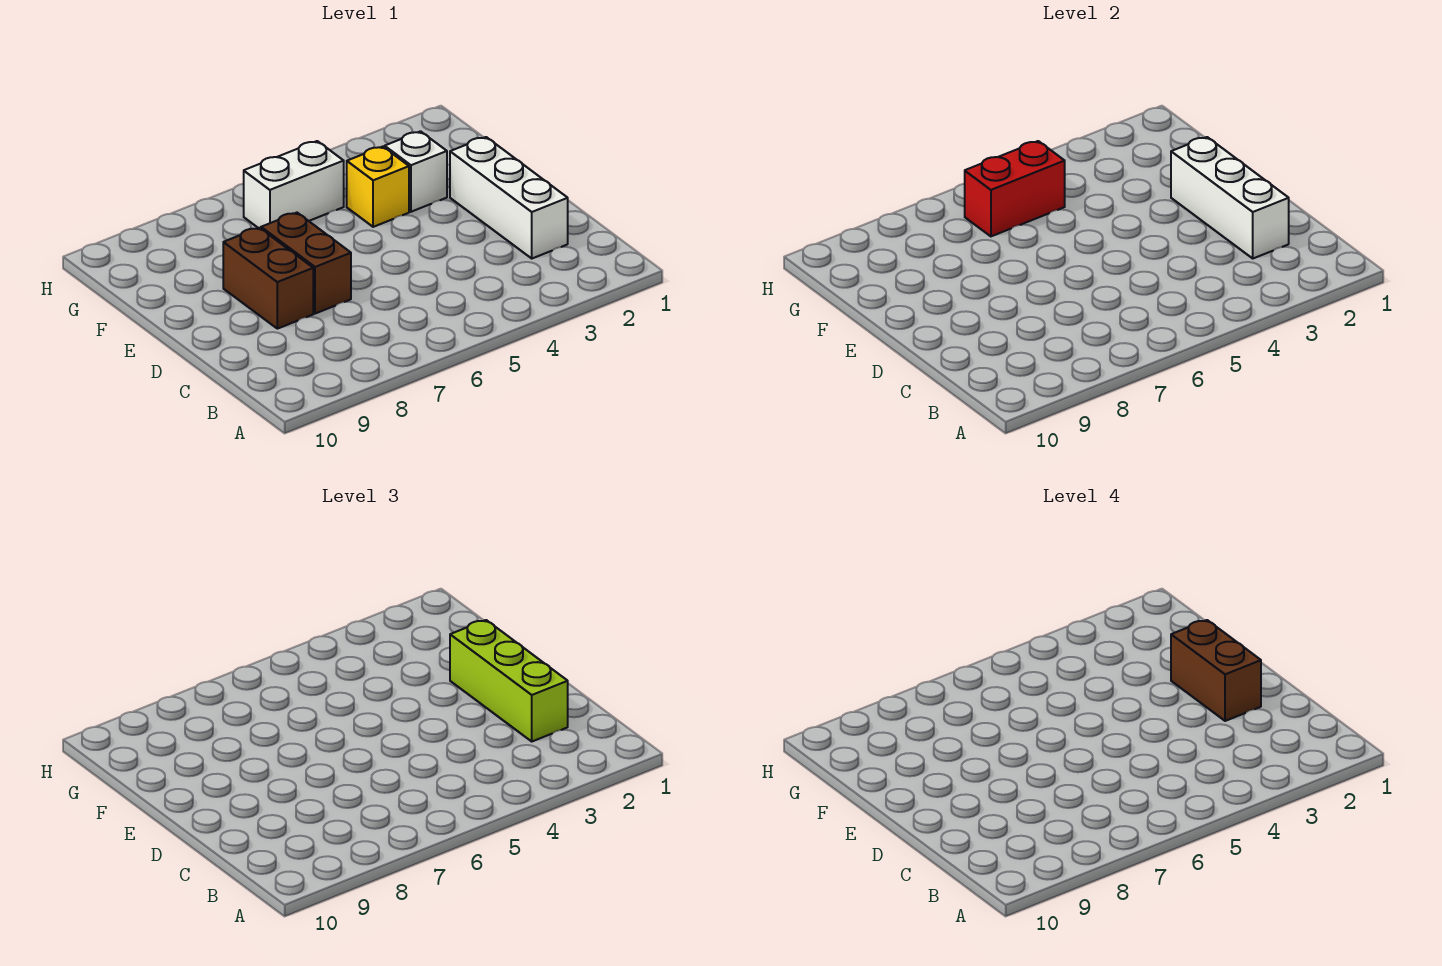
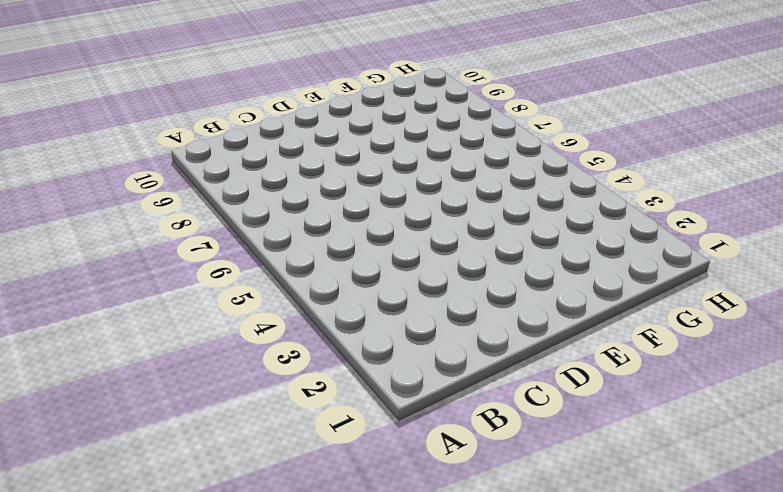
none -> white brick C2:E2 level 1
none -> brown brick D7:E7 level 1

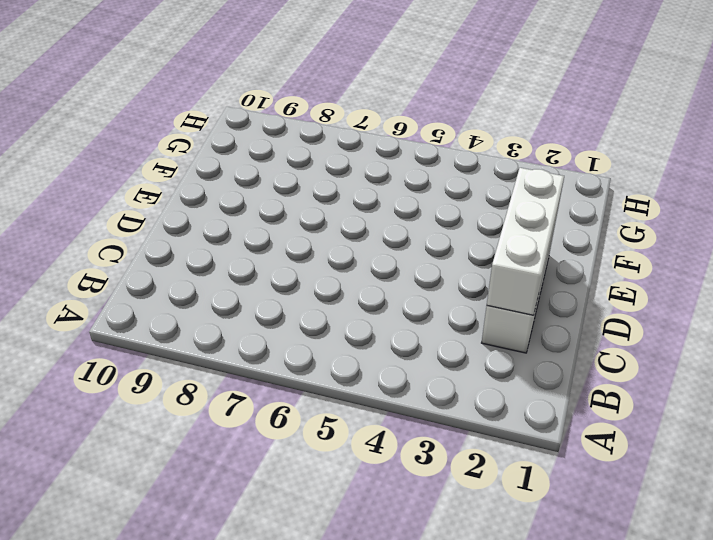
none -> brown brick D7:E7 level 1
none -> brown brick D8:E8 level 1

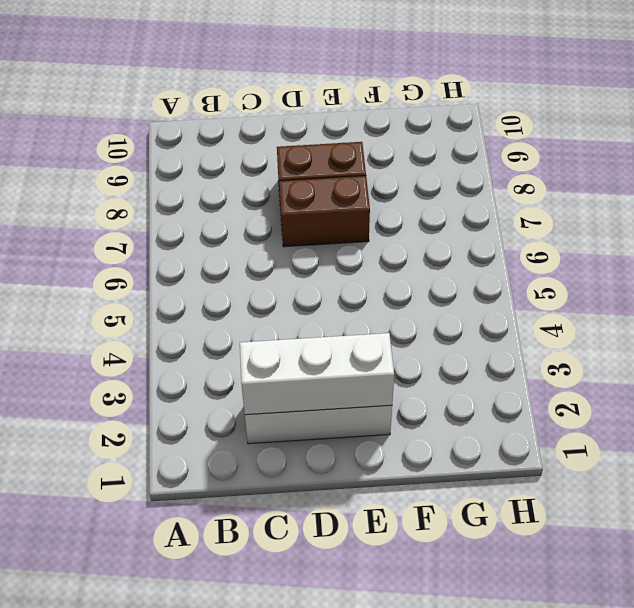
none -> white brick F3 level 1
none -> yellow brick F4 level 1

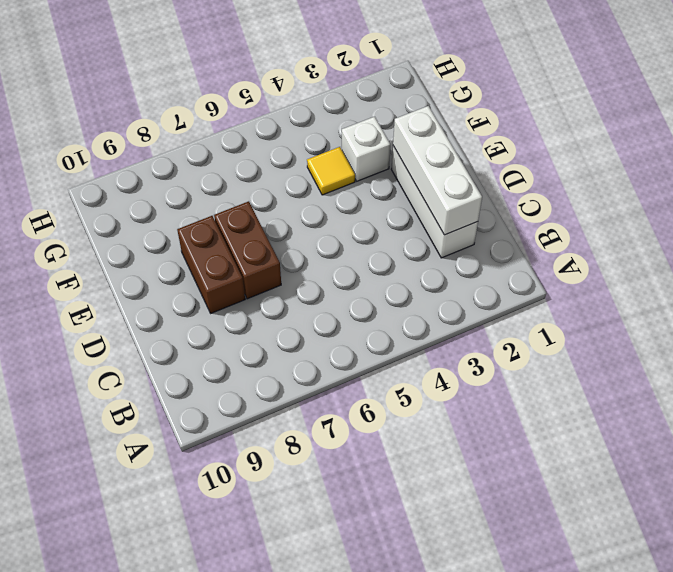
yellow tile F4 level 1 -> yellow brick F4 level 1
none -> white brick G5:G6 level 1
none -> red brick G5:G6 level 2

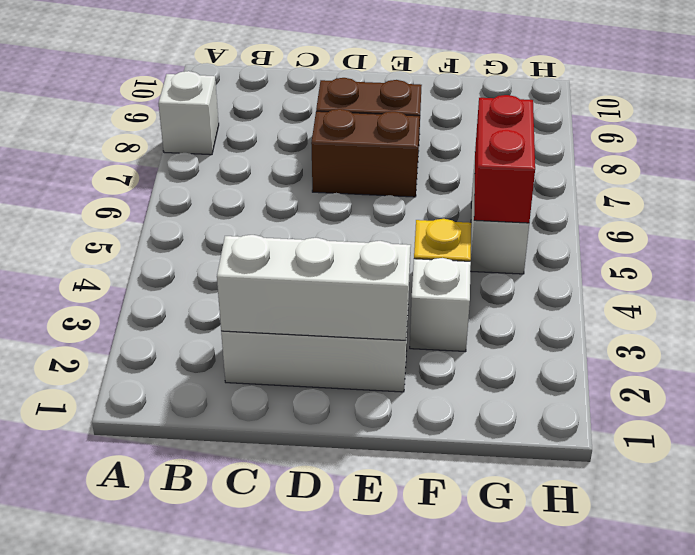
white brick A8 level 1 -> none
none -> lime brick C2:E2 level 3
none -> brown brick D2:E2 level 4

